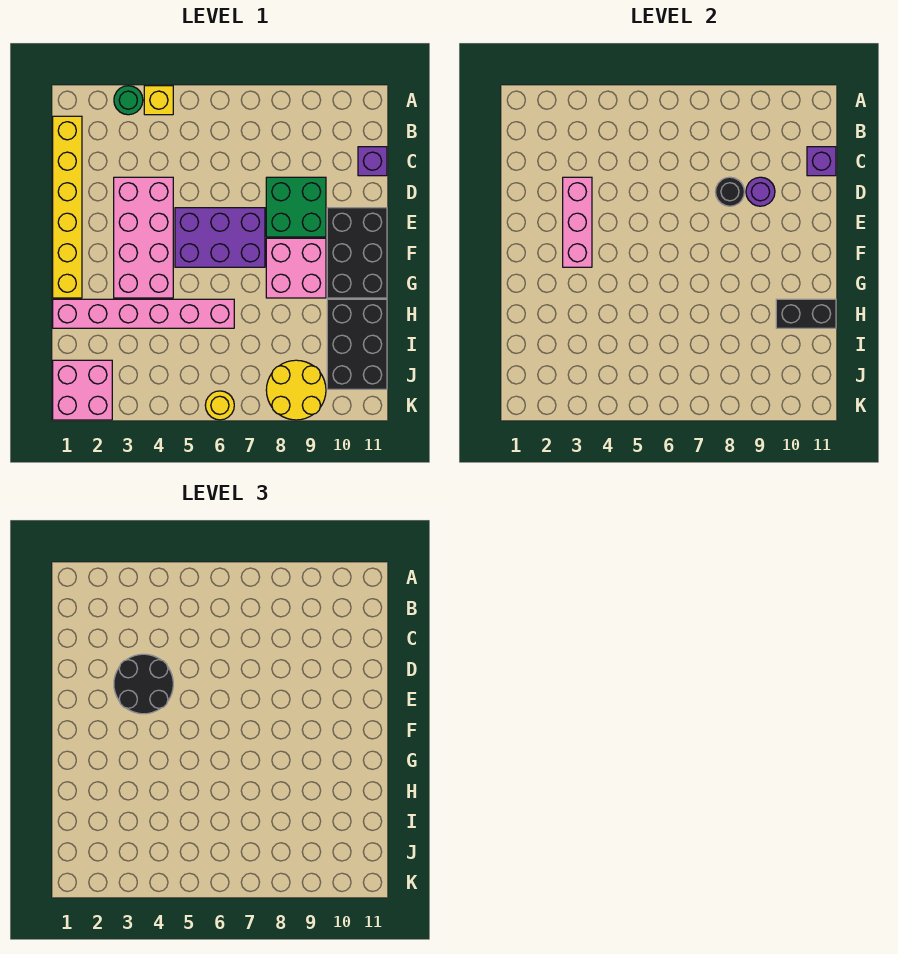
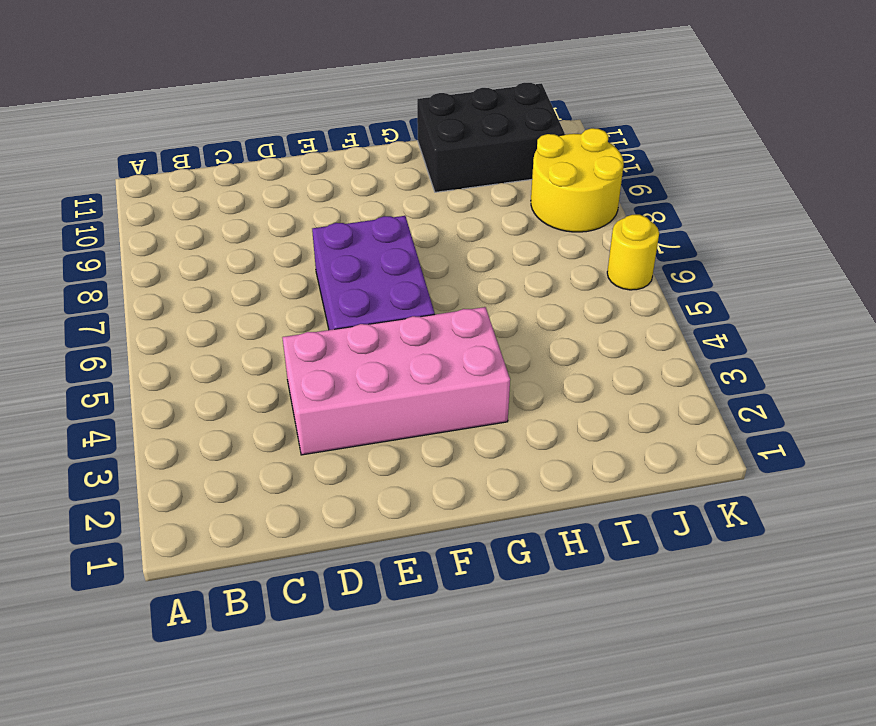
none -> green round brick A3 level 1
none -> yellow brick A4 level 1
none -> yellow brick B1:G1 level 1

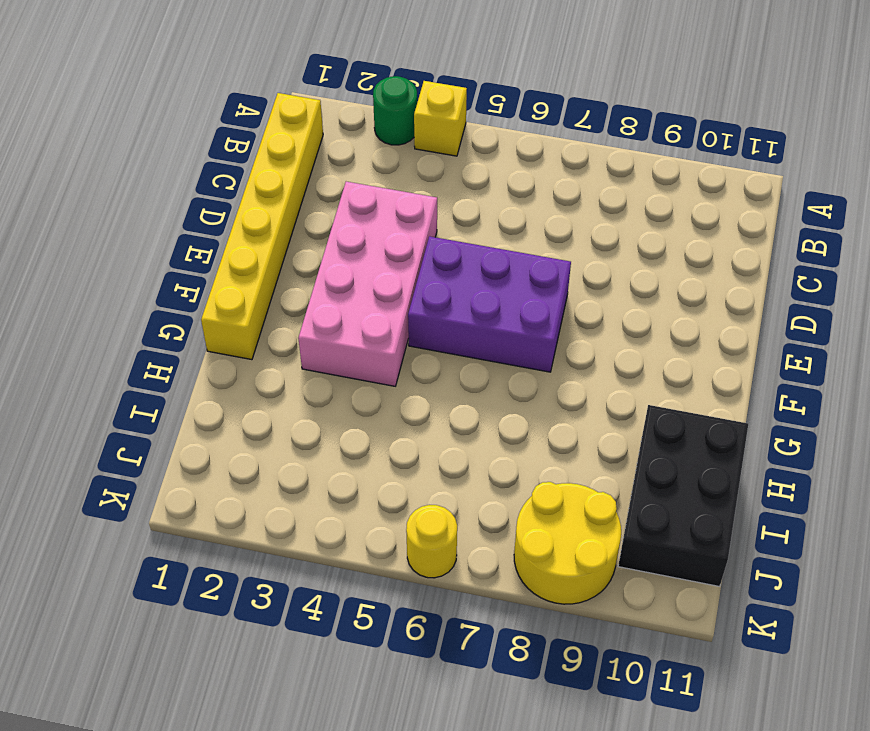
none -> purple brick C11 level 1
none -> green brick D8:E9 level 1
none -> black brick E10:G11 level 1

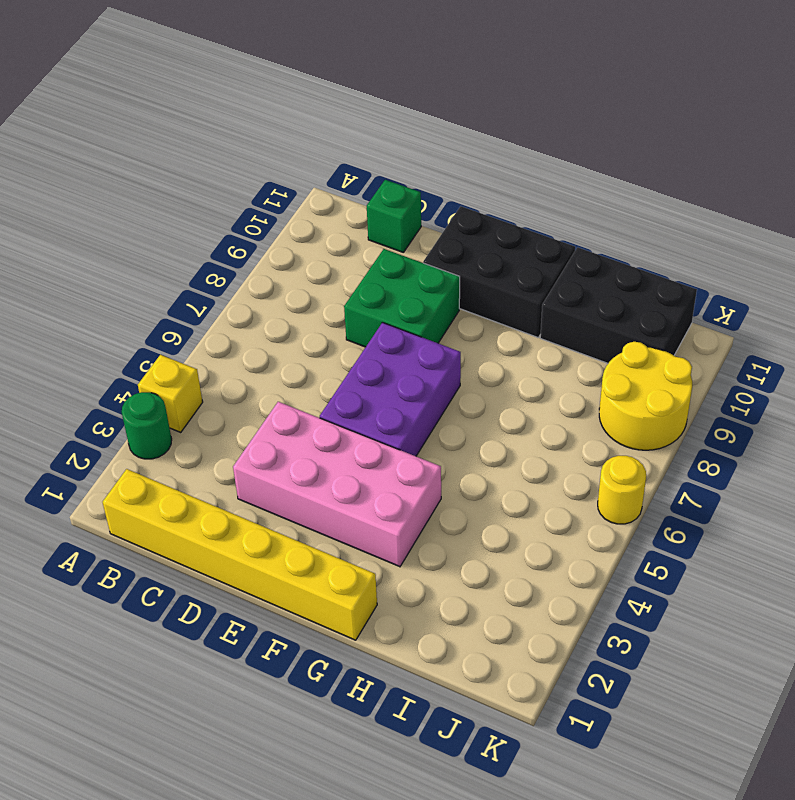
green brick C11 level 1 -> purple brick C11 level 1
none -> pink brick F8:G9 level 1
none -> pink brick H1:H6 level 1
none -> pink brick J1:K2 level 1

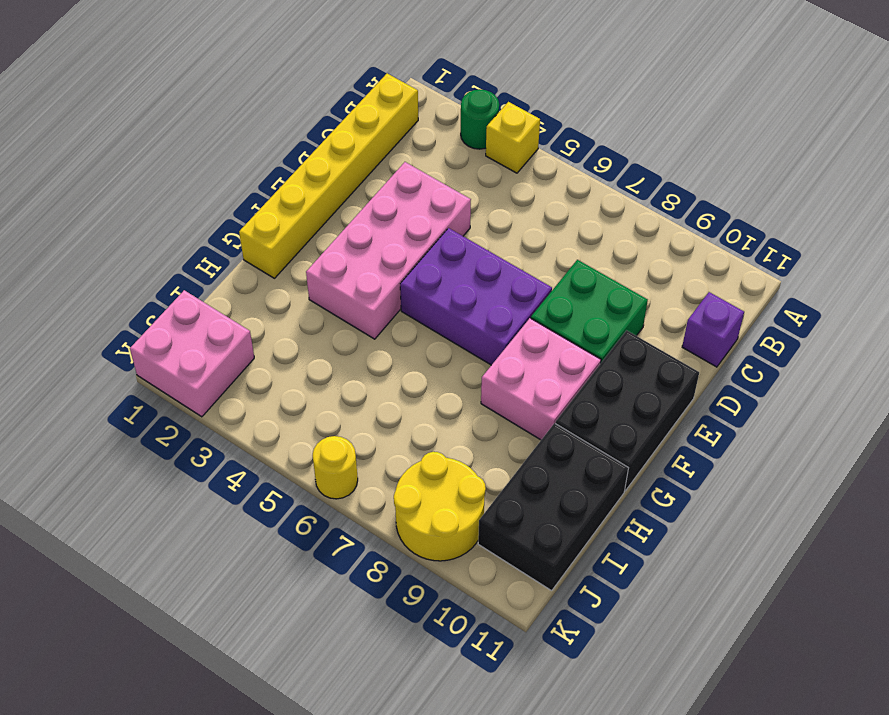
none -> pink brick H1:H6 level 1
none -> purple brick C11 level 2
none -> pink brick D3:F3 level 2

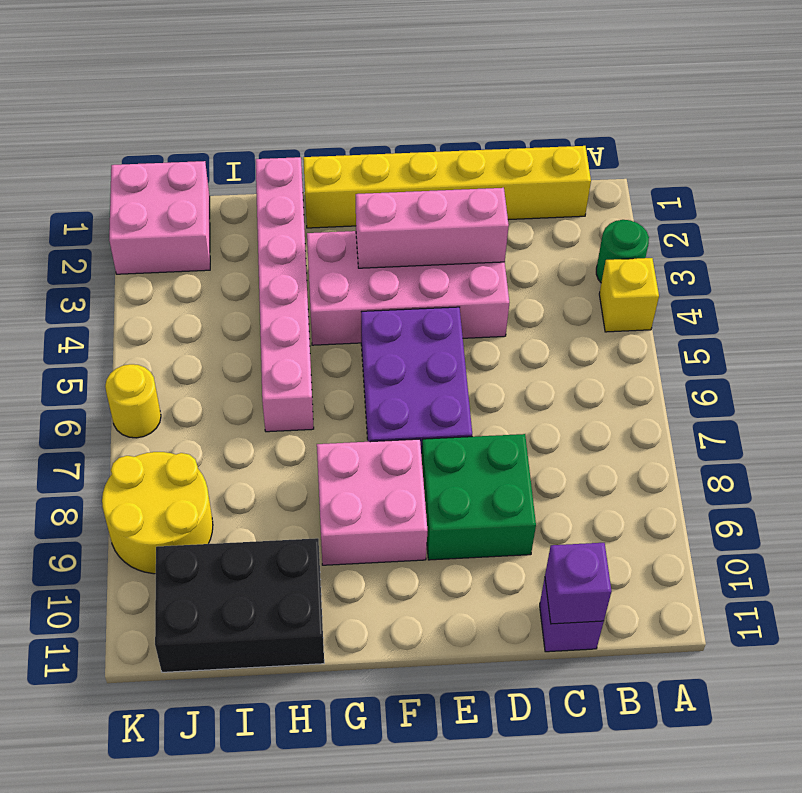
none -> black brick E10:G11 level 1
none -> black round brick D8 level 2
none -> purple round brick D9 level 2

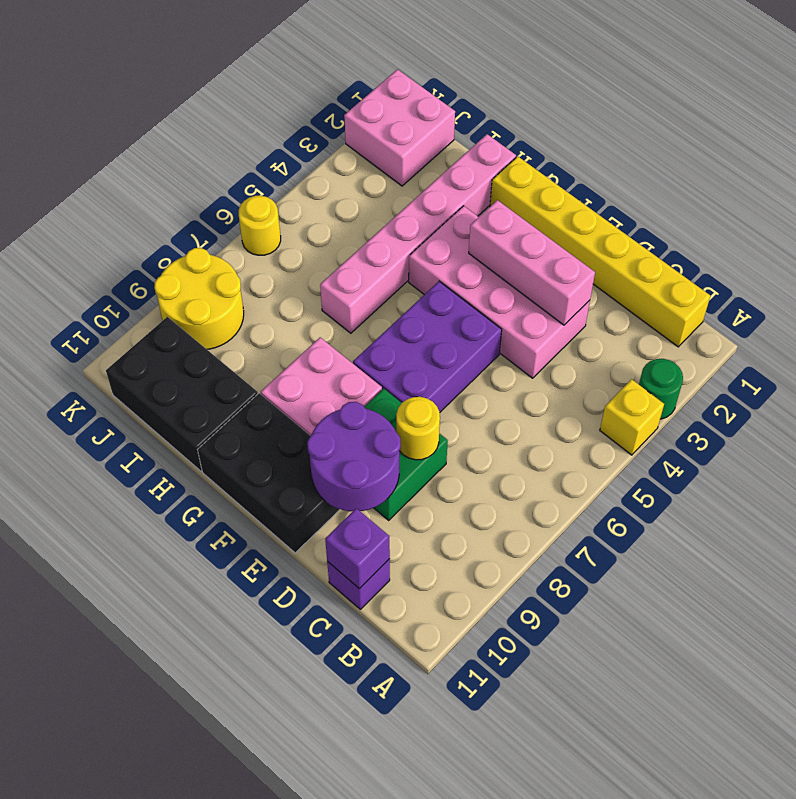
yellow round brick D8 level 2 -> black round brick D8 level 2
purple round brick D9:E10 level 2 -> purple round brick D9 level 2
none -> black brick H10:H11 level 2
none -> black round brick D3:E4 level 3

